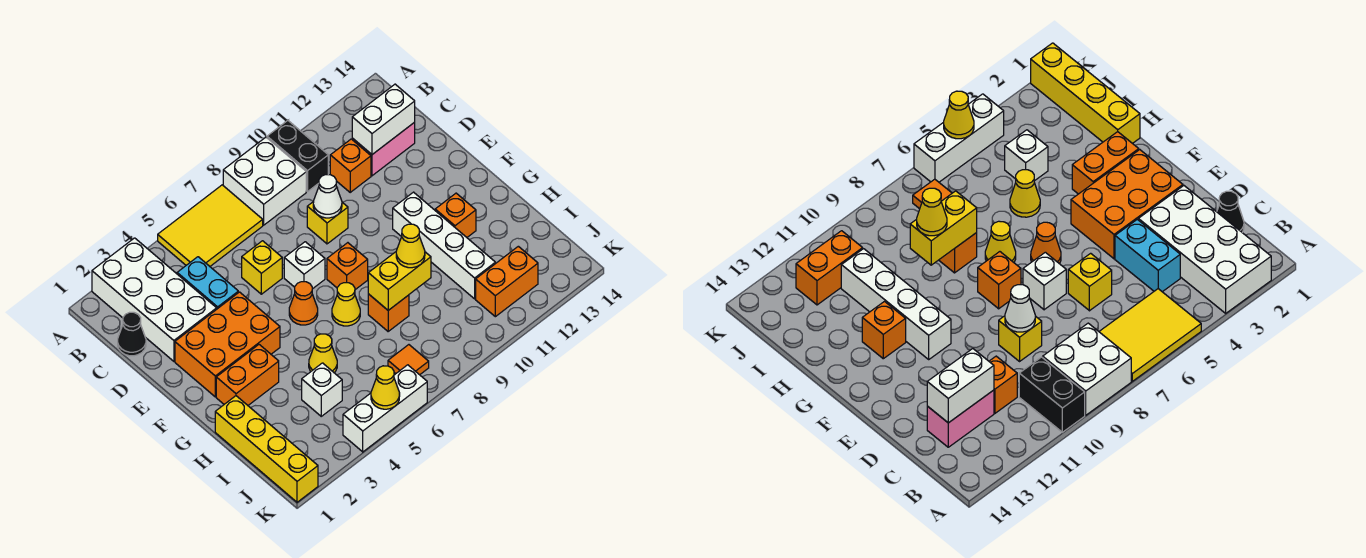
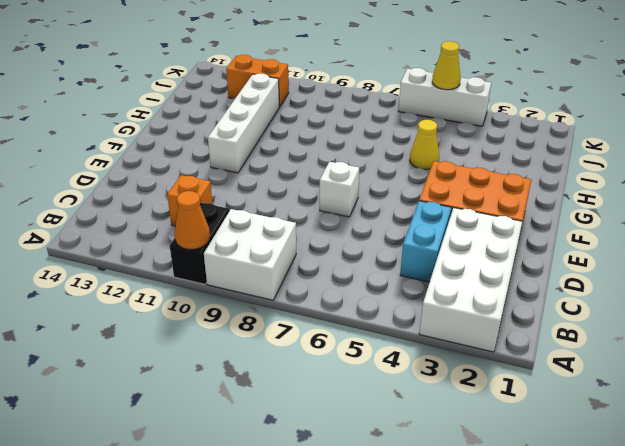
orange cone A10 level 2 -> orange cone F6 level 1
none -> yellow tile A5:B7 level 1
none -> black cone C1 level 1
none -> pink brick C12:C13 level 1
none -> yellow brick D6 level 1

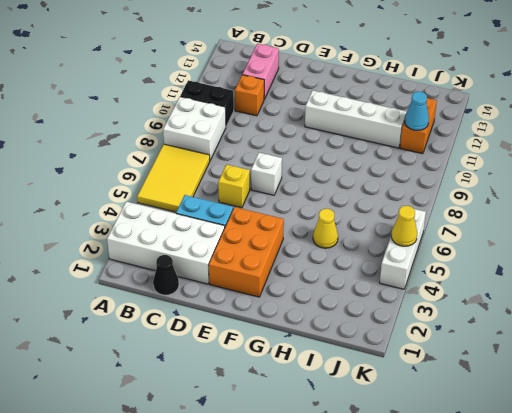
cyan cone J11 level 2 -> none
none -> yellow brick D9 level 1
none -> orange cone F6 level 1
none -> orange brick F8 level 1
none -> orange brick G2:G3 level 1

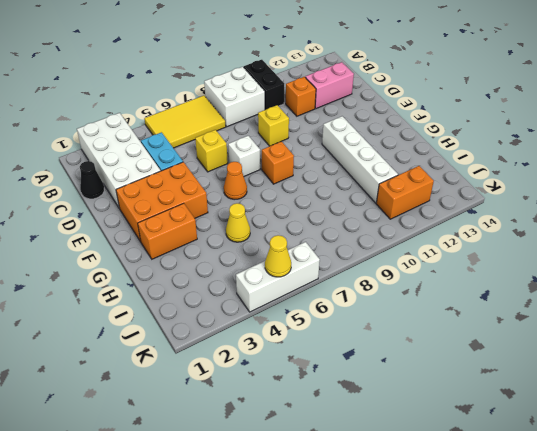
none -> yellow cone G7 level 1
none -> orange brick G12 level 1
none -> yellow brick H1:K1 level 1
none -> orange brick H8 level 1

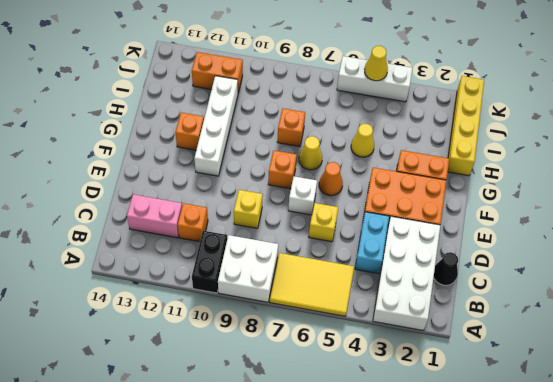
none -> white brick I4 level 1
none -> orange tile J7 level 1
none -> white brick C12:C13 level 2
none -> white cone D9 level 2

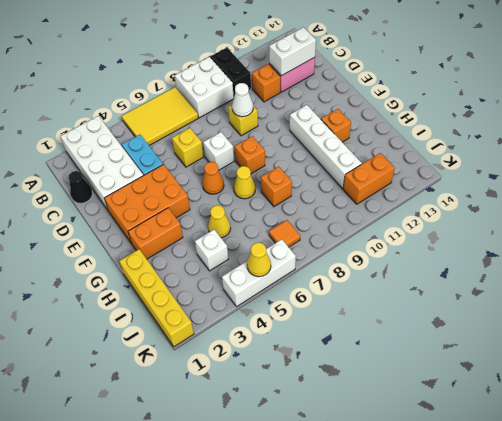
none -> yellow brick H8:H9 level 2
none -> yellow cone H9 level 3

